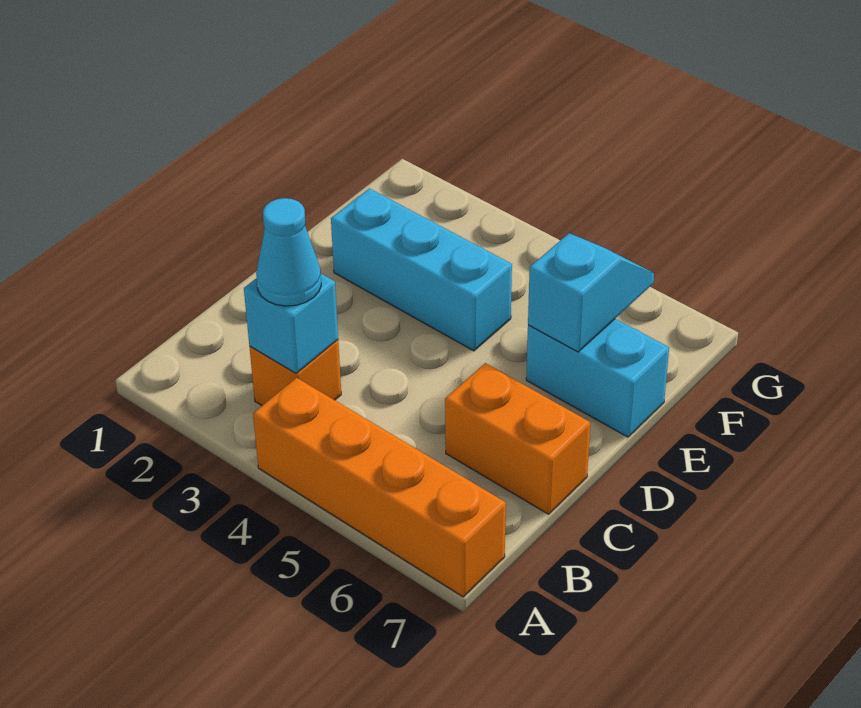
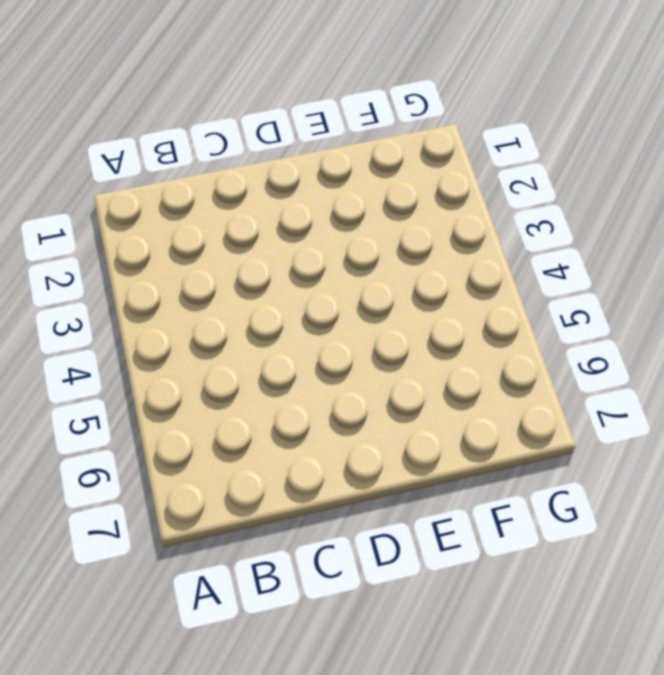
none -> orange brick A4:A7 level 1
none -> orange brick B3 level 1

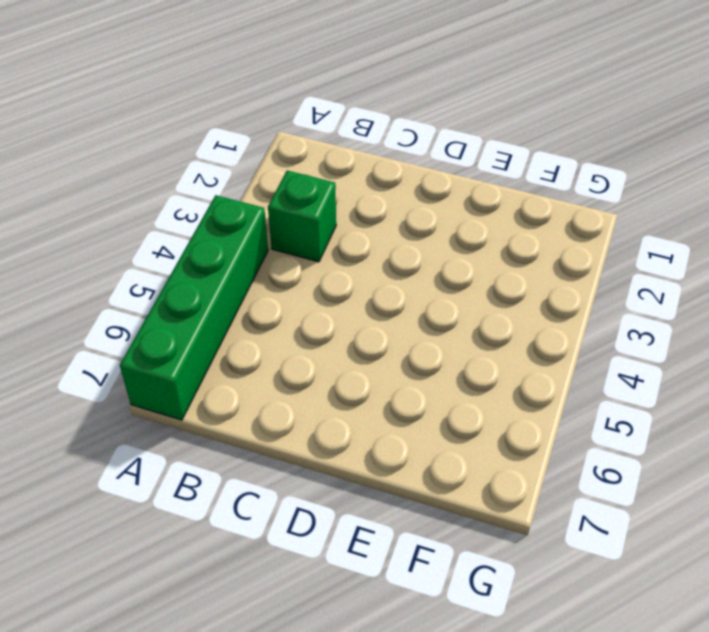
green brick A4:A7 level 1 -> orange brick A4:A7 level 1
green brick B3 level 1 -> orange brick B3 level 1
none -> orange brick C6:C7 level 1
none -> cyan brick E2:E4 level 1

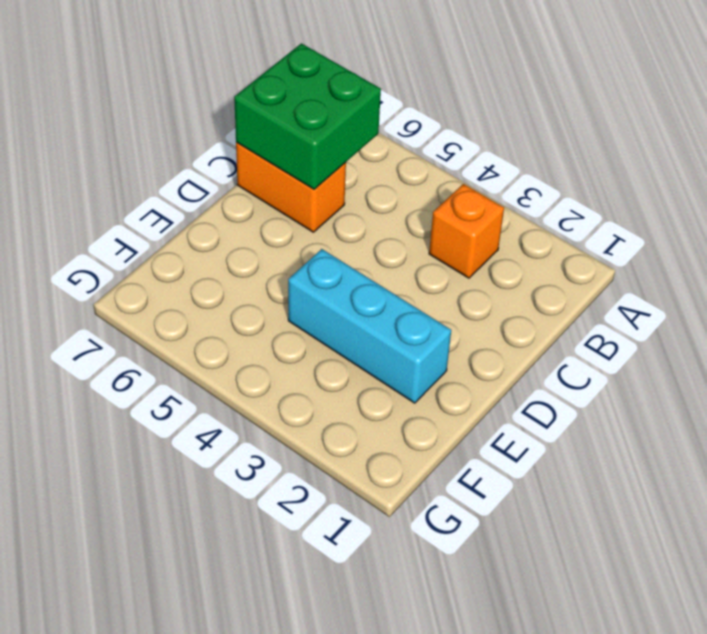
green brick B6:C7 level 2 -> none
none -> orange brick A4:A7 level 1
none -> cyan brick E6:E7 level 1

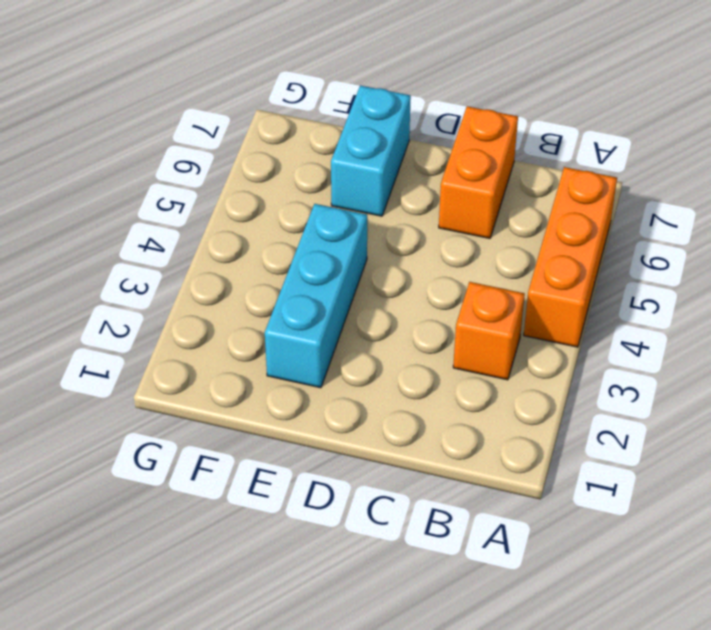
orange brick A4:A6 level 1 -> orange brick A4:A7 level 1
none -> cyan brick B3 level 2
none -> cyan slope E6:F6 level 2 top E

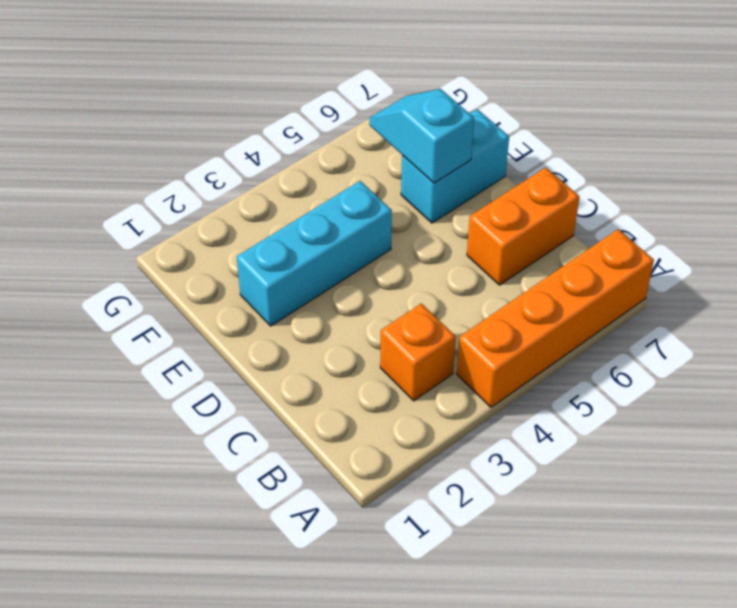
none -> cyan brick B3 level 2
none -> cyan cone B3 level 3

